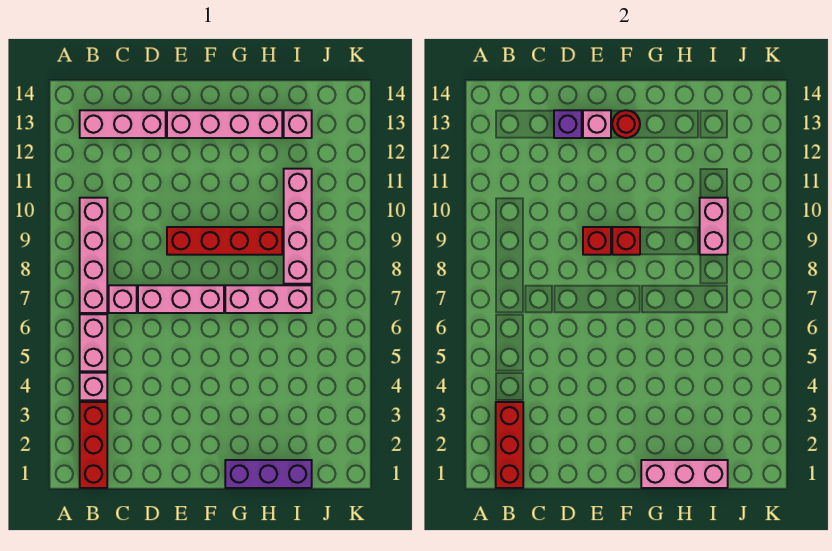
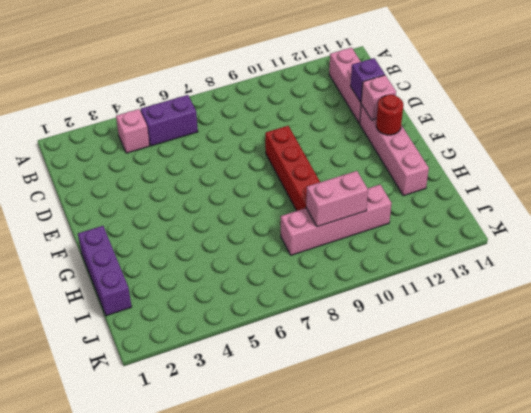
purple brick B5:B6 level 1 -> pink brick B5:B6 level 1
none -> red brick B1:B3 level 1
none -> pink brick B7:B10 level 1
none -> pink brick C7 level 1

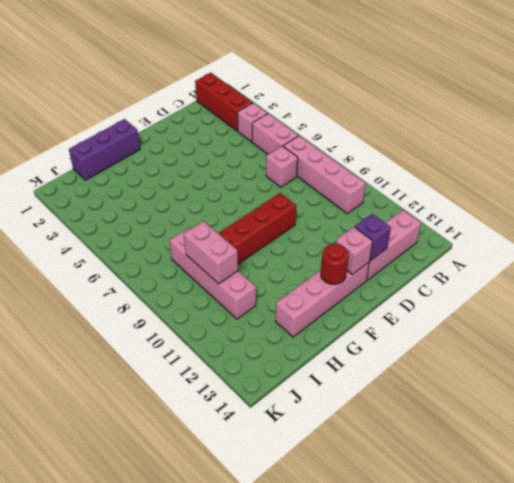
none -> pink brick D7:F7 level 1
none -> pink brick G7:I7 level 1
none -> pink brick I13 level 1

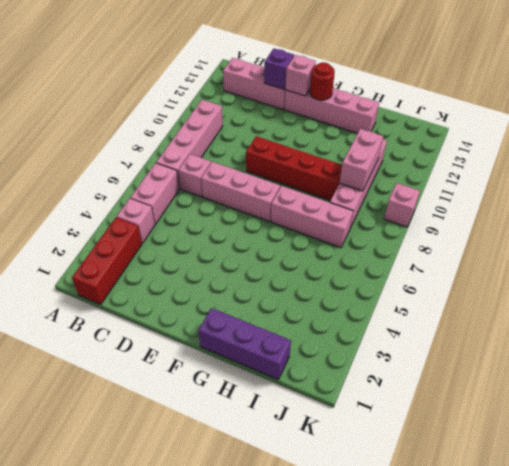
pink brick K9 level 1 -> pink brick I13 level 1
none -> red brick B1:B3 level 2
none -> red brick E9 level 2
none -> red brick F9 level 2

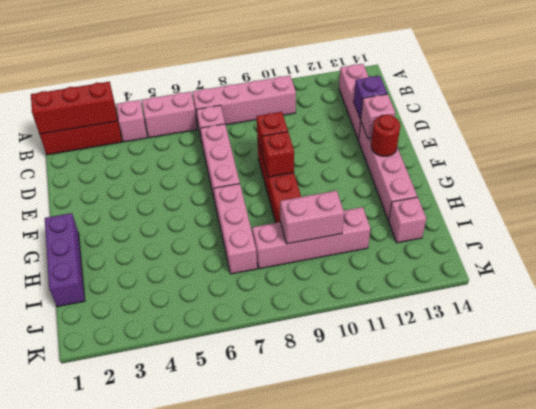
none -> pink brick G1:I1 level 2

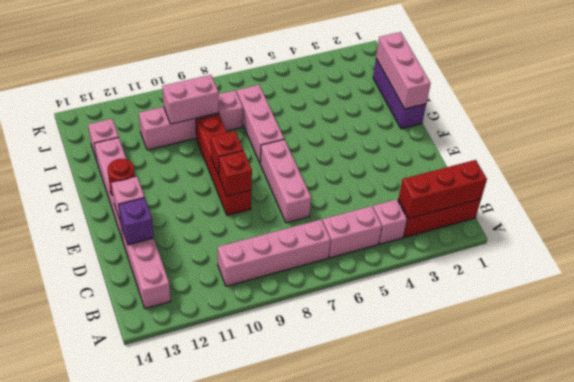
none -> pink brick C7 level 1

